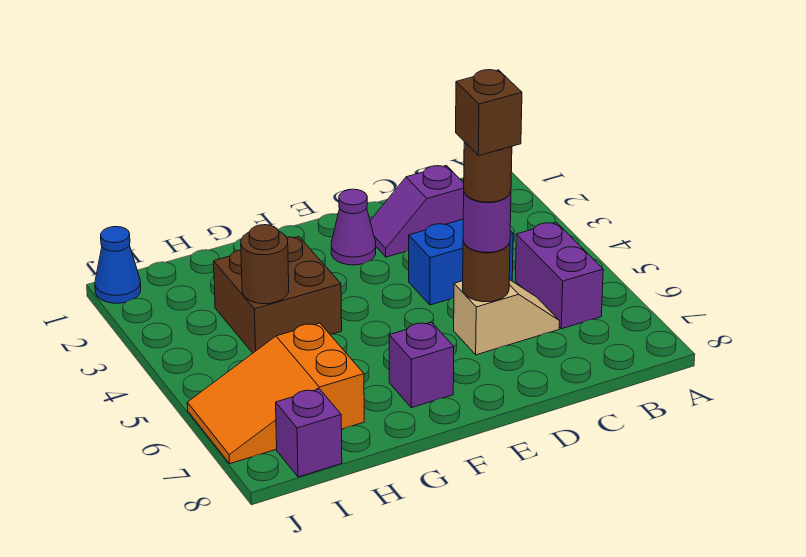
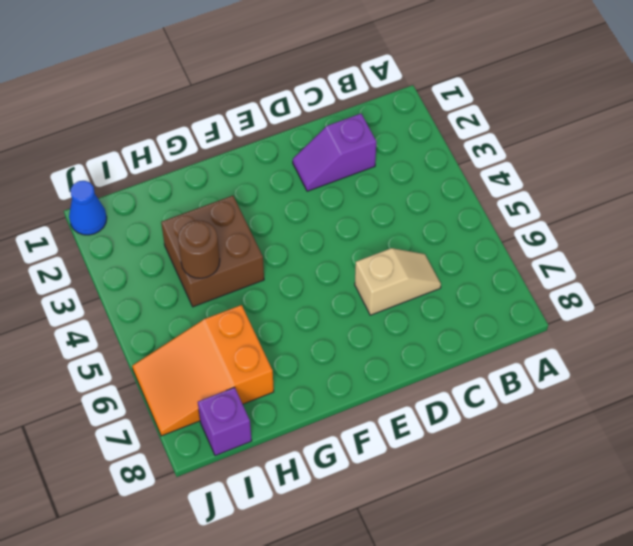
none -> purple brick B5:B6 level 1
none -> blue brick C4:D4 level 1
none -> purple cone E2 level 1

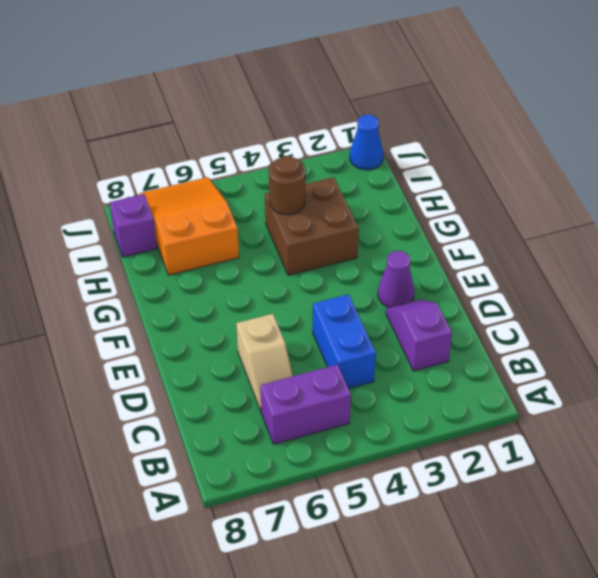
none -> purple brick F7 level 1
none -> brown round brick D6 level 2
none -> purple round brick D6 level 3

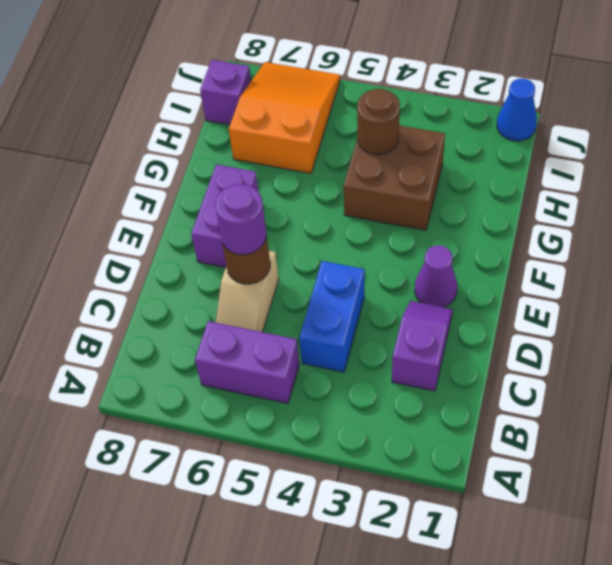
purple brick E7:F7 level 1 -> purple brick F7 level 1
none -> brown round brick D6 level 4
none -> brown brick D6 level 5

